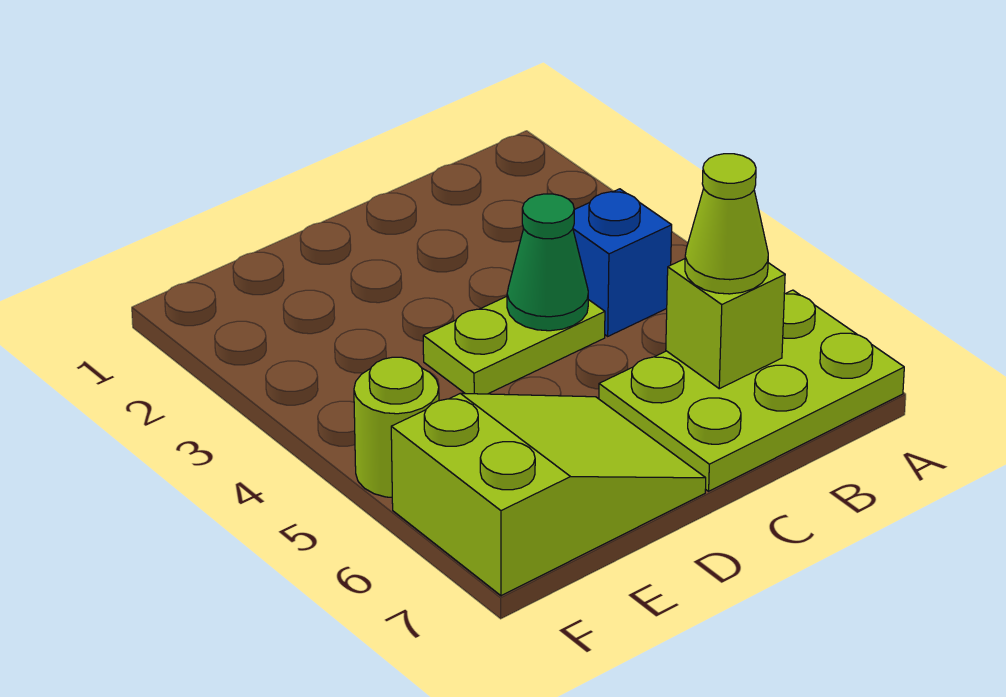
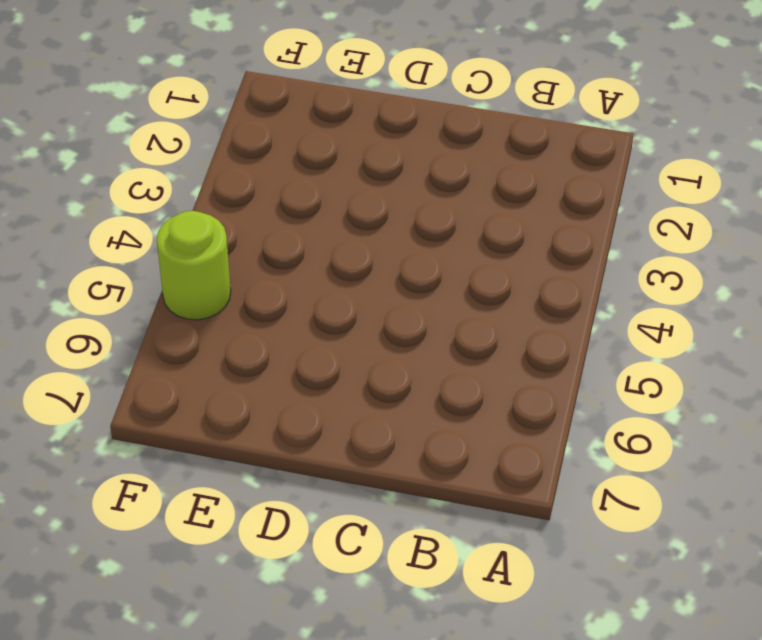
none -> lime plate A6:C7 level 1
none -> blue brick B4 level 1

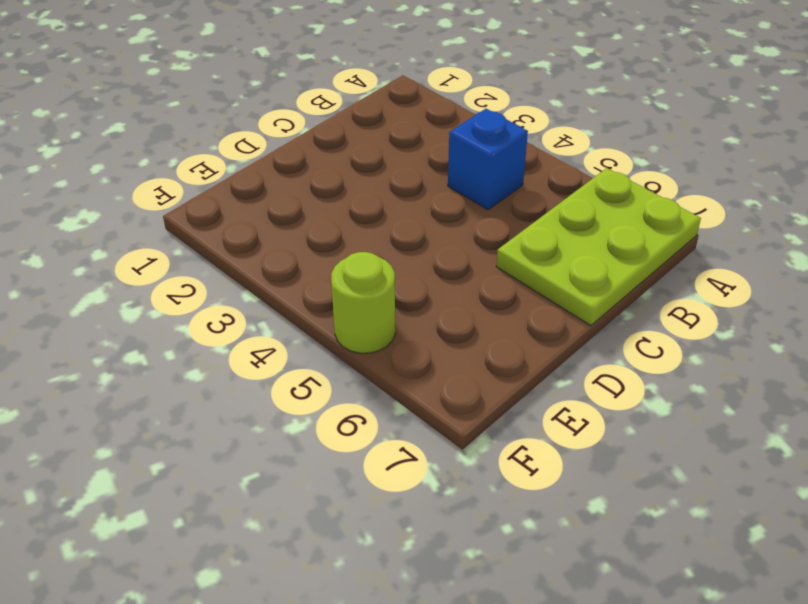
none -> lime plate C4:D4 level 1
none -> lime slope D6:F7 level 1 top F

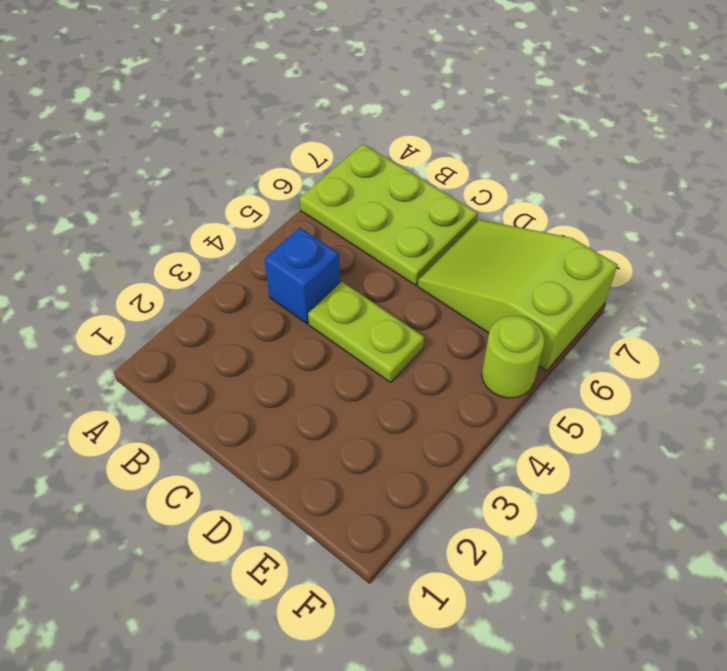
none -> lime brick B6 level 2
none -> green cone C4 level 2

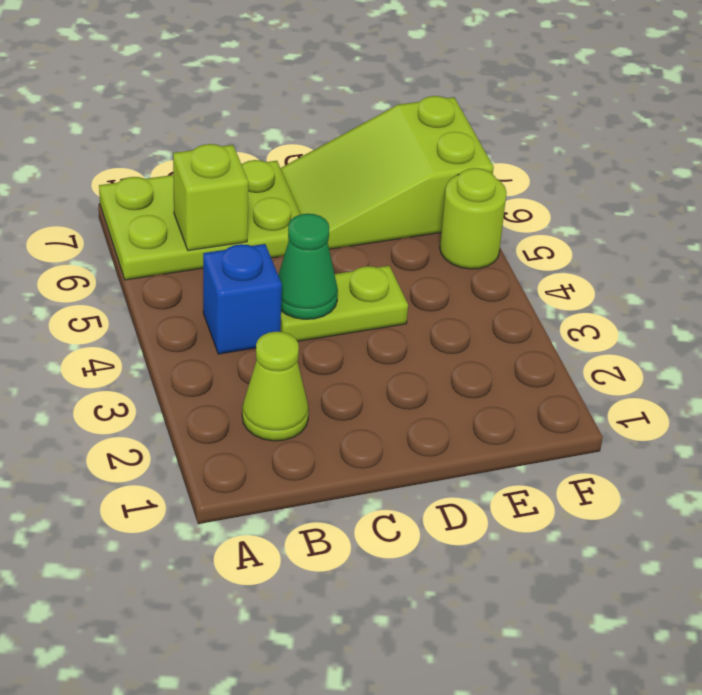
lime cone B2 level 1 -> lime cone B6 level 3

